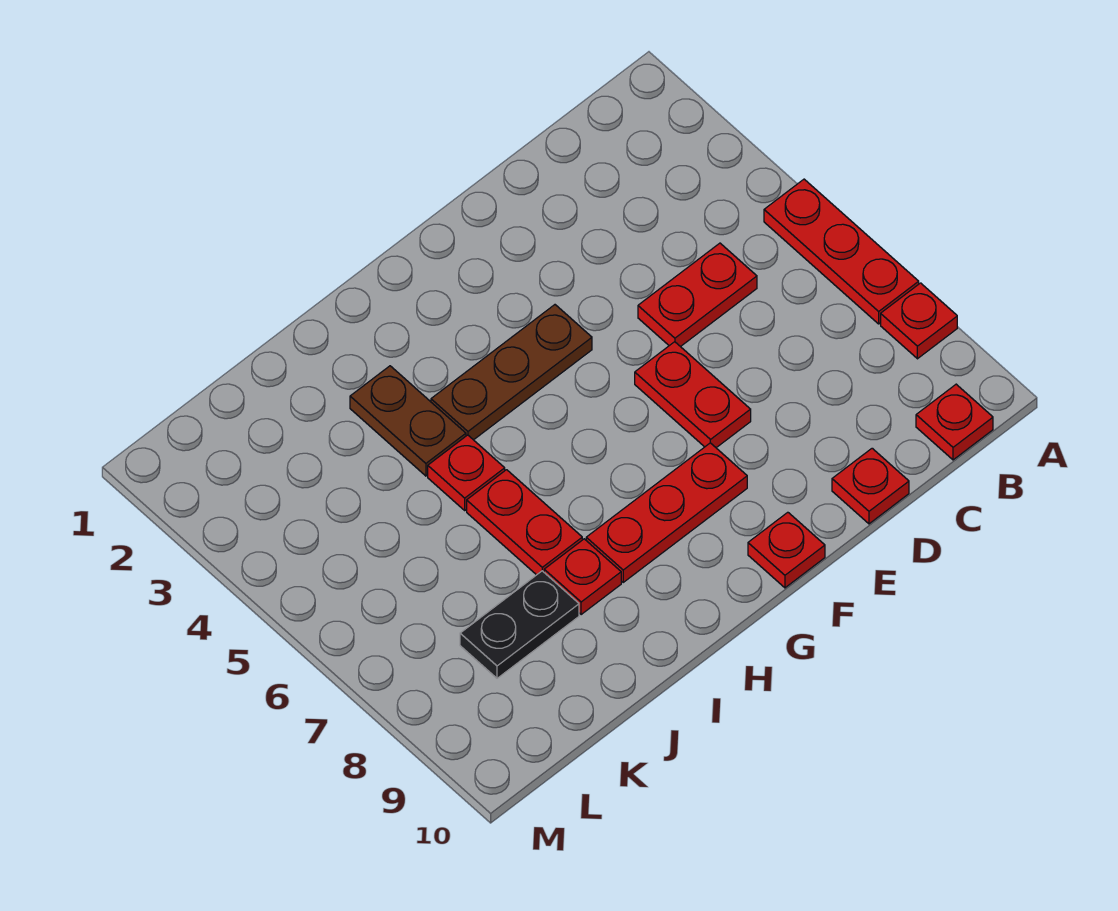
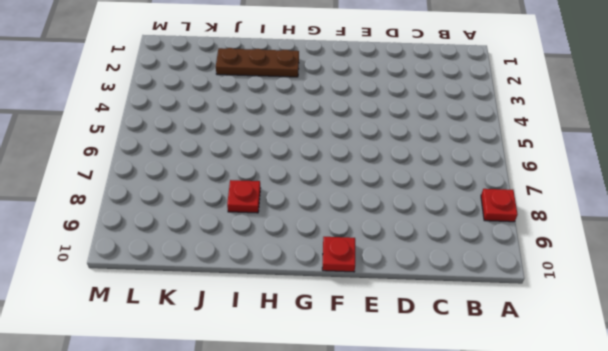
brown plate H2:J2 level 1 -> brown plate F4:H4 level 1
none -> red plate A5:A7 level 1
none -> red plate B10 level 1
none -> red plate C5:D5 level 1

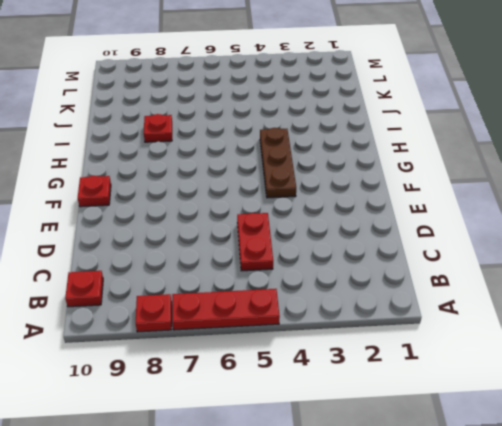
none -> red plate D10 level 1
none -> red plate E6:E7 level 1
none -> red plate F8:H8 level 1

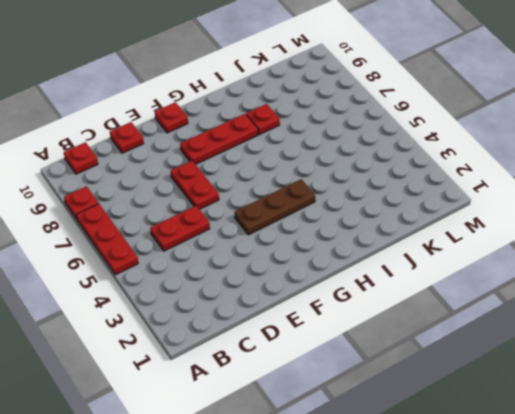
none -> brown plate I3:I4 level 1
none -> red plate I5 level 1
none -> red plate I6:I7 level 1

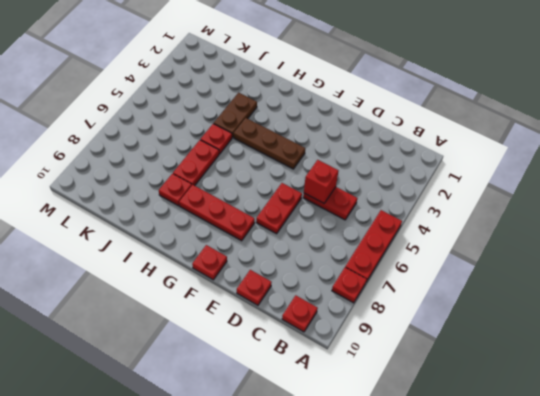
red brick D5 level 2 -> none
none -> black plate J8:K8 level 1

